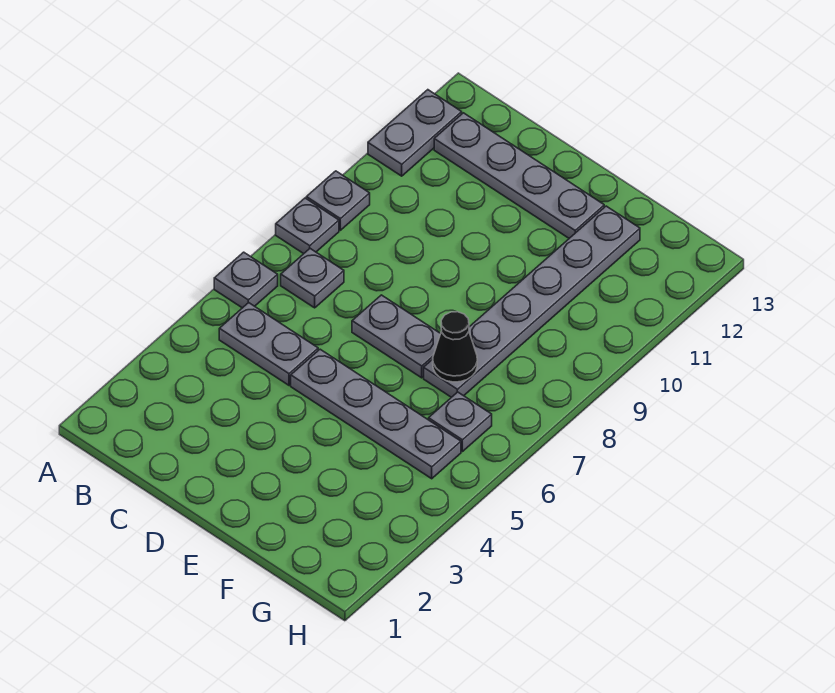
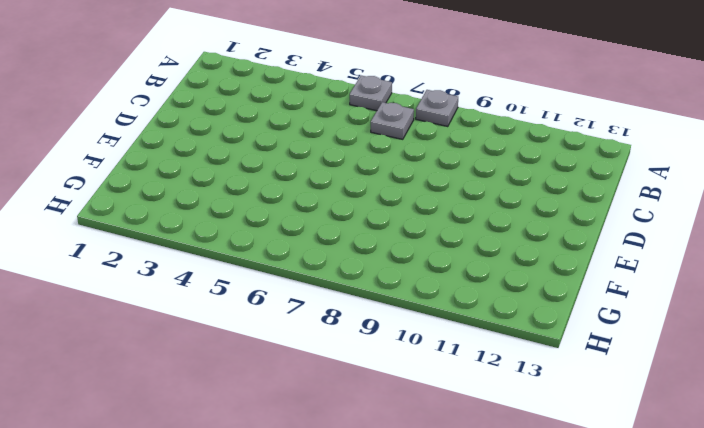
none -> grey plate A9 level 1
none -> grey plate A11:A12 level 1
none -> grey plate B5:C5 level 1

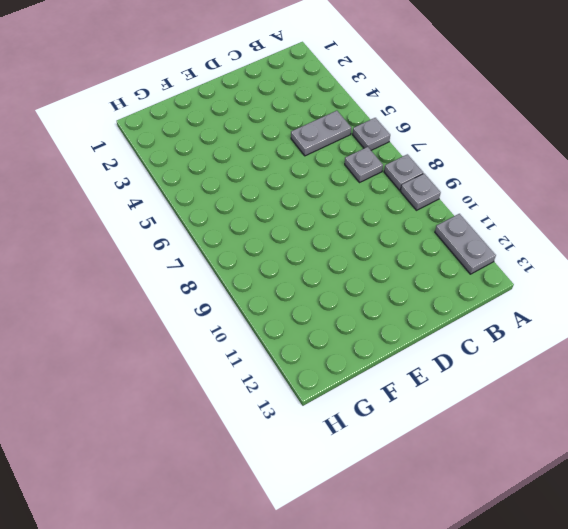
none -> grey plate B12:E12 level 1
none -> grey plate D5:G5 level 1
none -> grey plate D7:E7 level 1

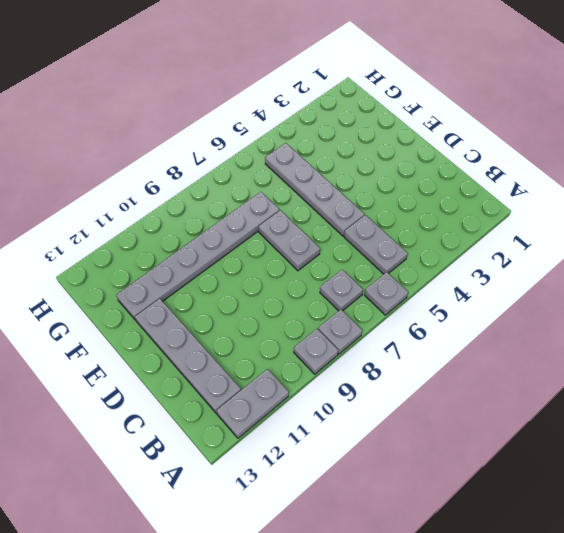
none -> grey plate G6 level 1
none -> black cone F7 level 2

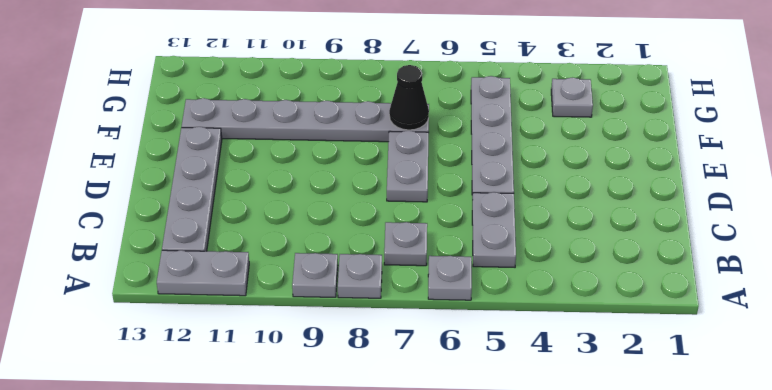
grey plate G3 level 1 -> grey plate G6 level 1

